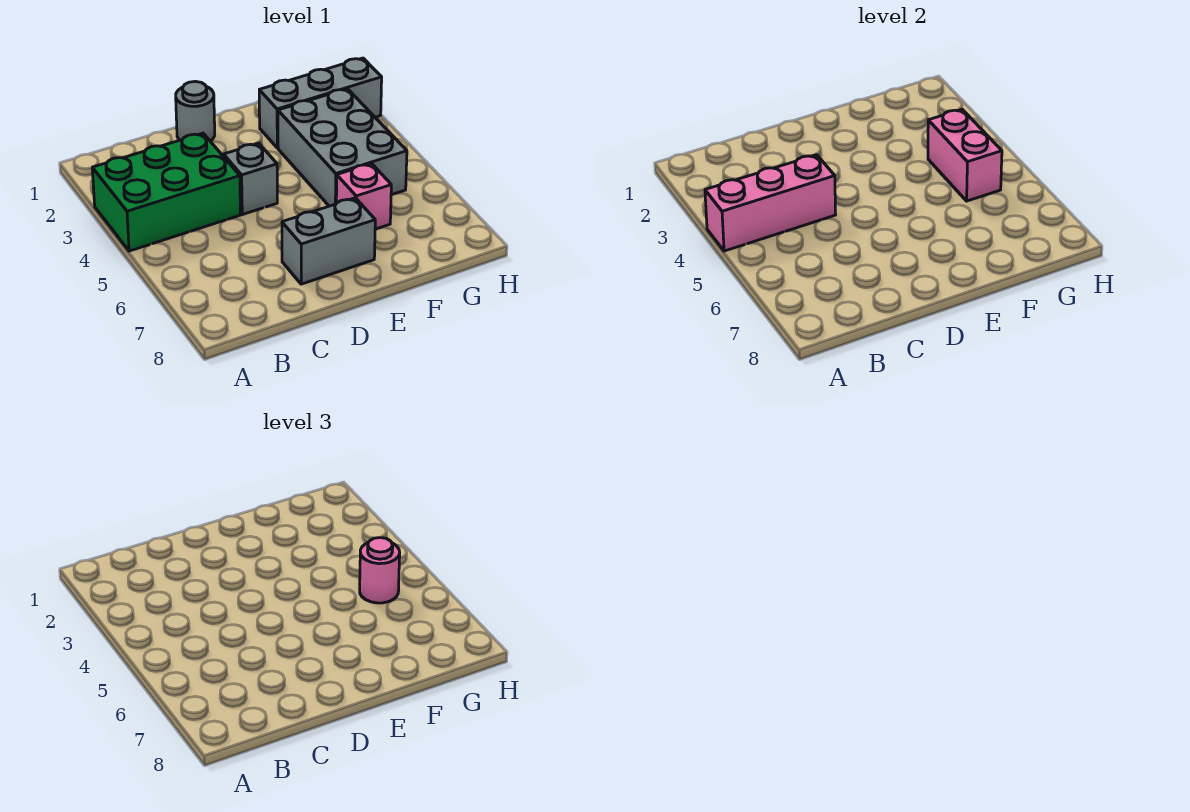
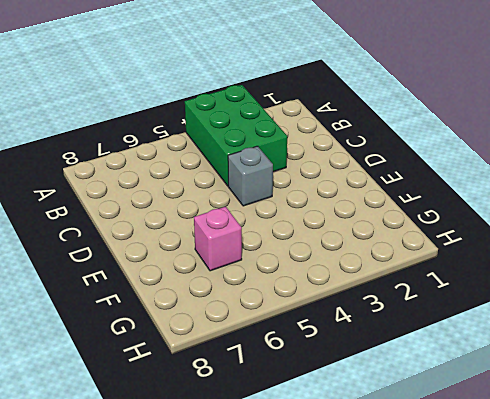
none -> grey round brick D1 level 1
none -> grey brick D7:E7 level 1

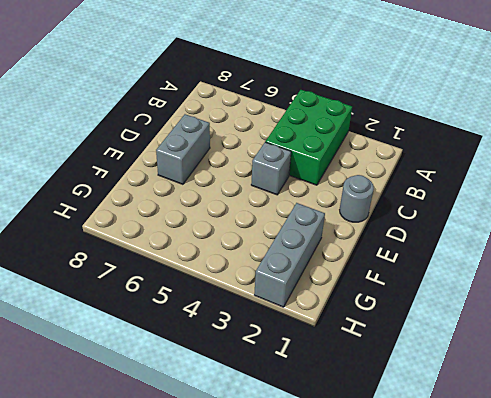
none -> grey brick F3:G5 level 1
none -> pink brick F6 level 1

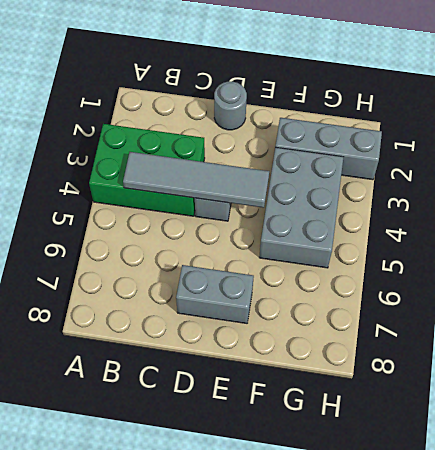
grey tile B4:E4 level 2 -> pink brick A4:C4 level 2
none -> pink brick F6 level 1
none -> pink brick G4:G5 level 2

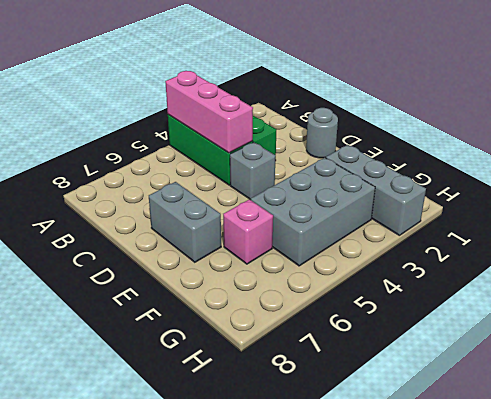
none -> pink brick G4:G5 level 2
none -> pink round brick G5 level 3

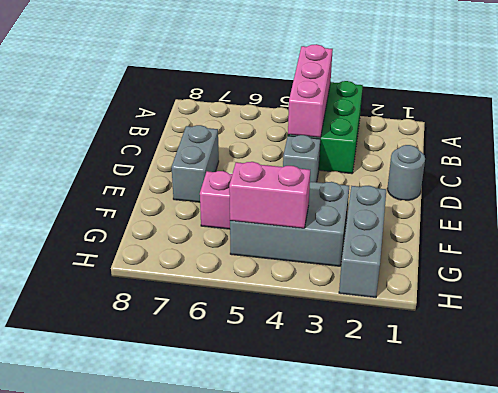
none -> pink round brick G5 level 3

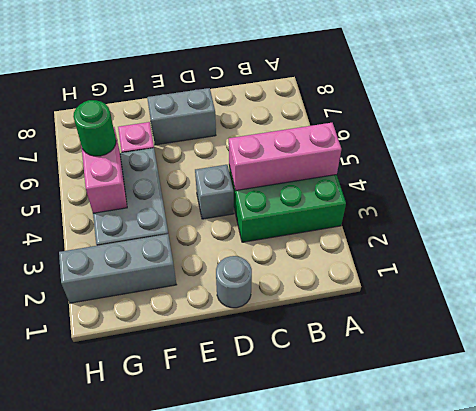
green round brick G5 level 3 -> pink round brick G5 level 3

